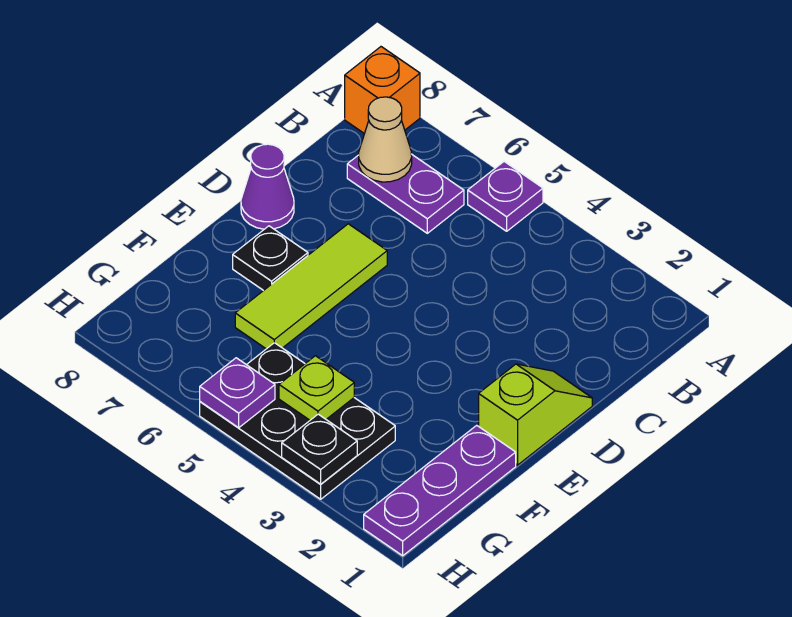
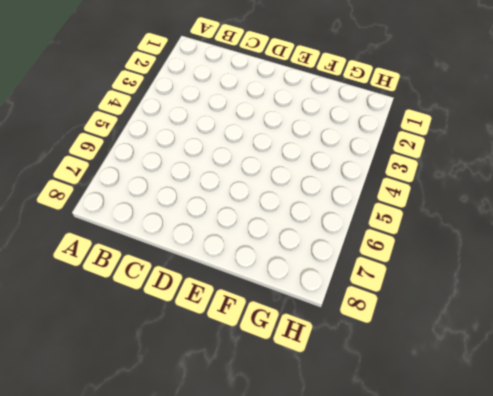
none -> purple plate A5 level 1
none -> orange brick A8 level 1
none -> purple plate B6:B7 level 1

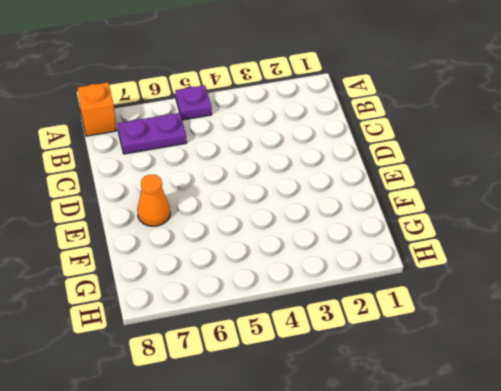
orange cone E7 level 1 -> black plate E7 level 1
none -> lime slope D1:E1 level 1 top E
none -> lime tile D6:F6 level 1
none -> purple cone D8 level 1

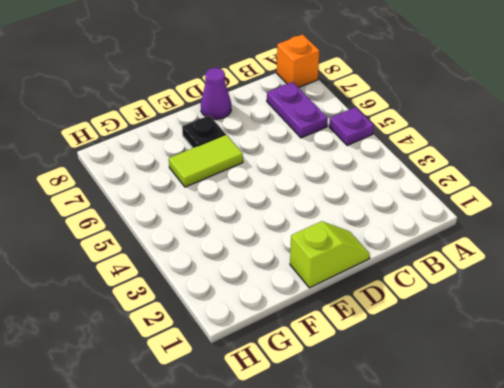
lime tile E6:F6 level 1 -> lime tile D6:F6 level 1
none -> purple plate F1:H1 level 1
none -> black plate G3:H5 level 1
none -> tan cone B7 level 2

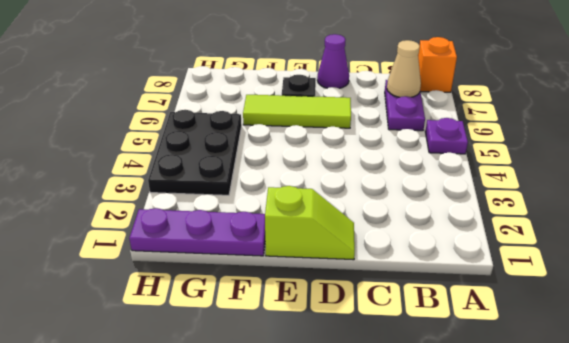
none -> lime plate G4 level 2
none -> black plate H3 level 2
none -> purple plate H5 level 2

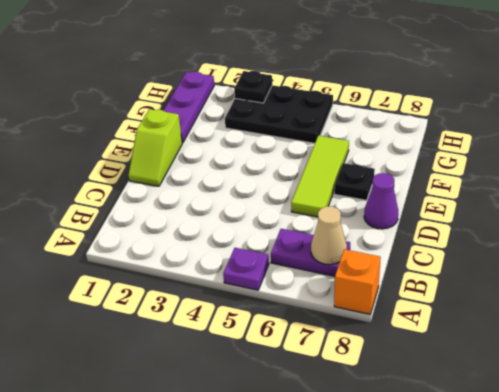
none -> lime plate G4 level 2
none -> purple plate H5 level 2

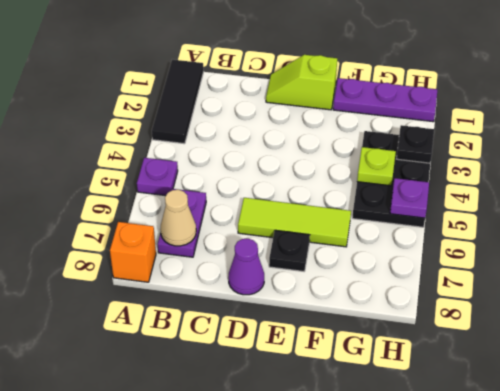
black tile A1:A3 level 1 -> none

